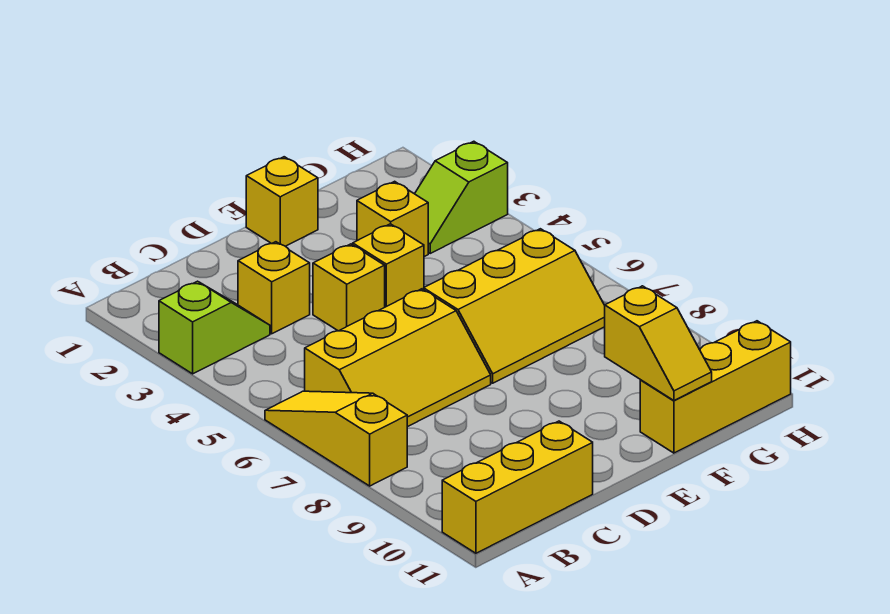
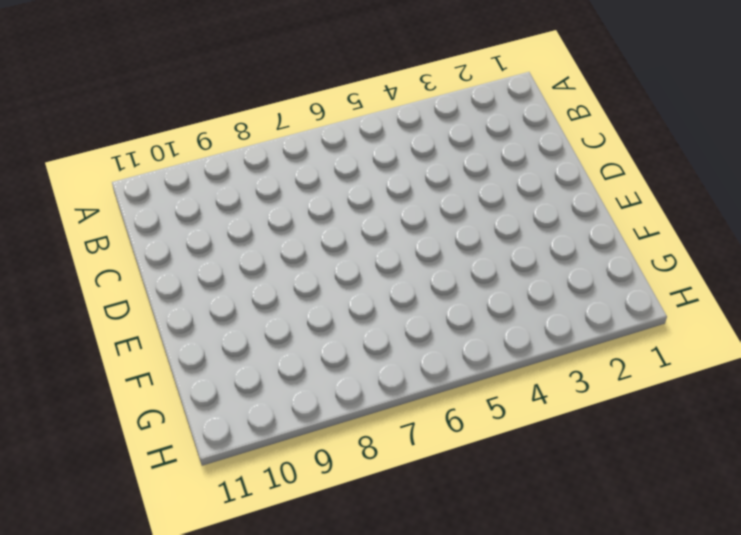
none -> lime slope A3:B3 level 1 top A
none -> yellow slope A6:A8 level 1 top 8
none -> yellow brick A11:C11 level 1

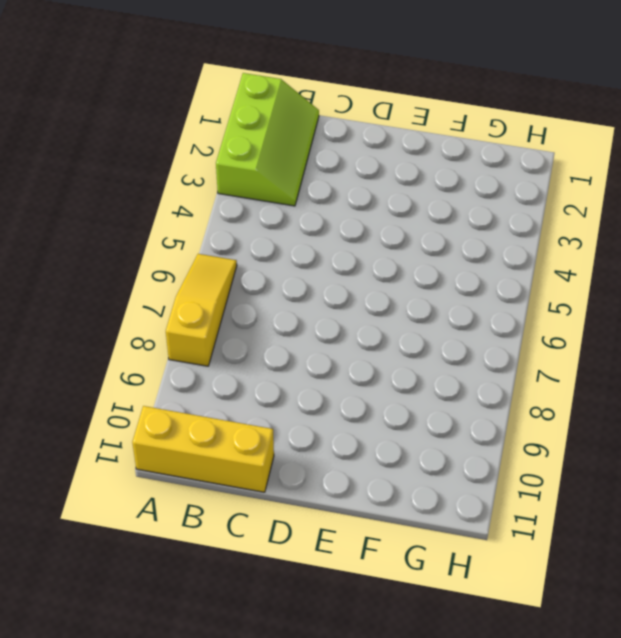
lime slope A1:B3 level 1 top A -> lime slope A3:B3 level 1 top A
none -> yellow slope B6:D7 level 1 top 6
none -> yellow brick C3 level 1
none -> yellow brick D4 level 1

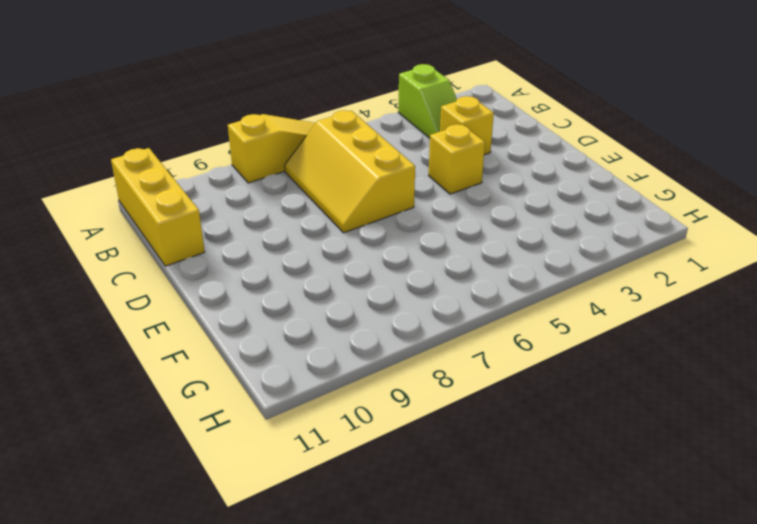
none -> yellow brick E1 level 1
none -> yellow brick E4 level 1
none -> yellow slope E6:G7 level 1 top 6

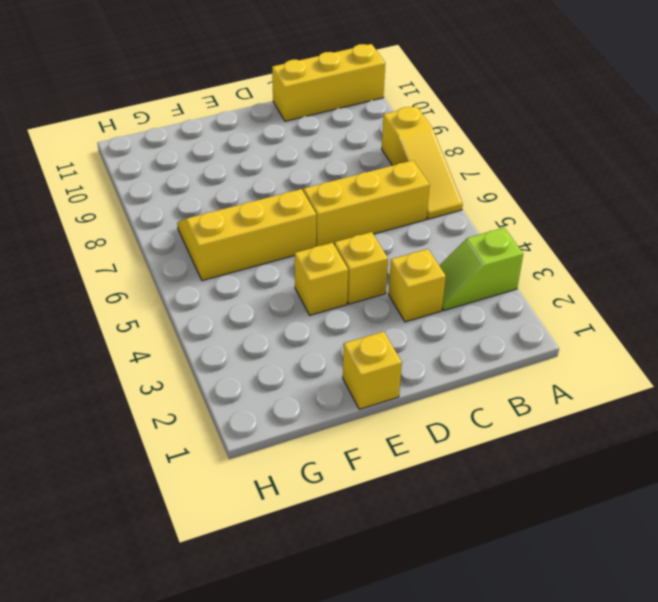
none -> yellow brick F3 level 1
none -> yellow brick F11:H11 level 1
none -> lime slope G3:H3 level 1 top H

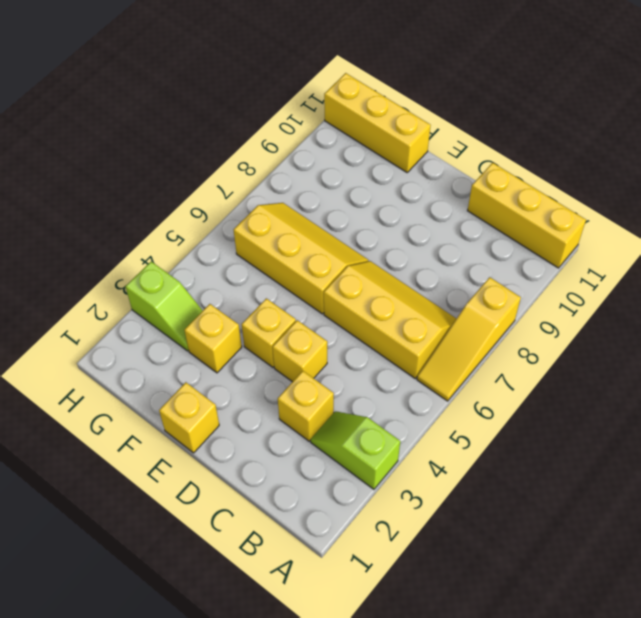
none -> yellow slope F10:F11 level 2 top 10

